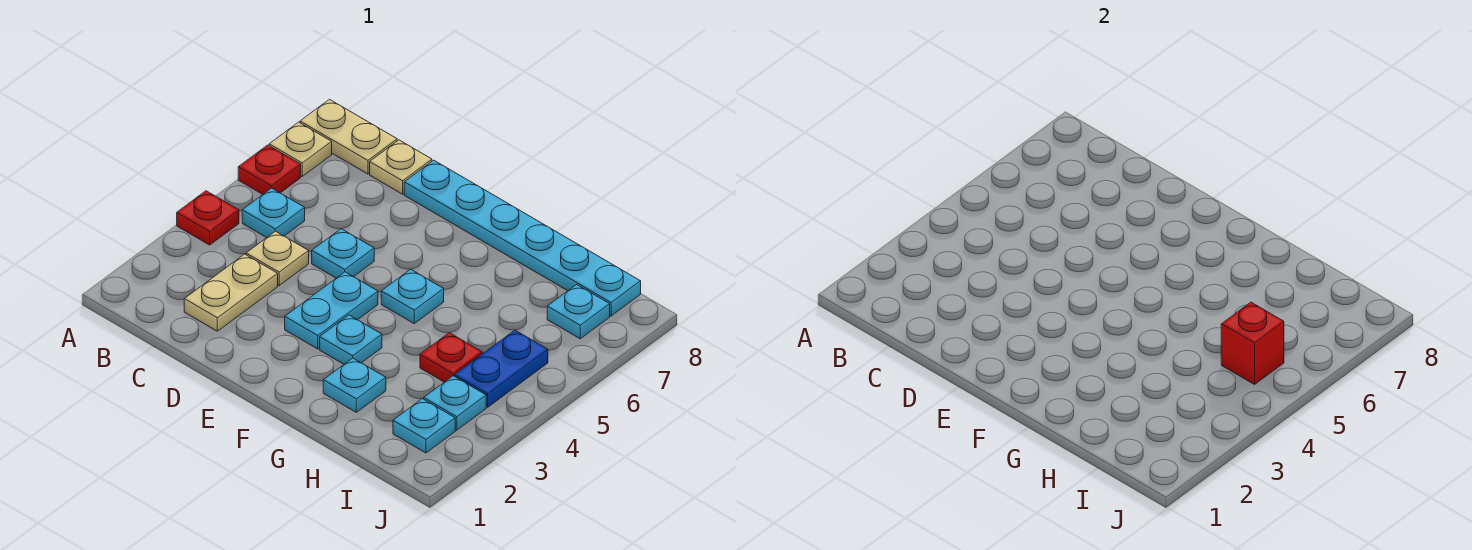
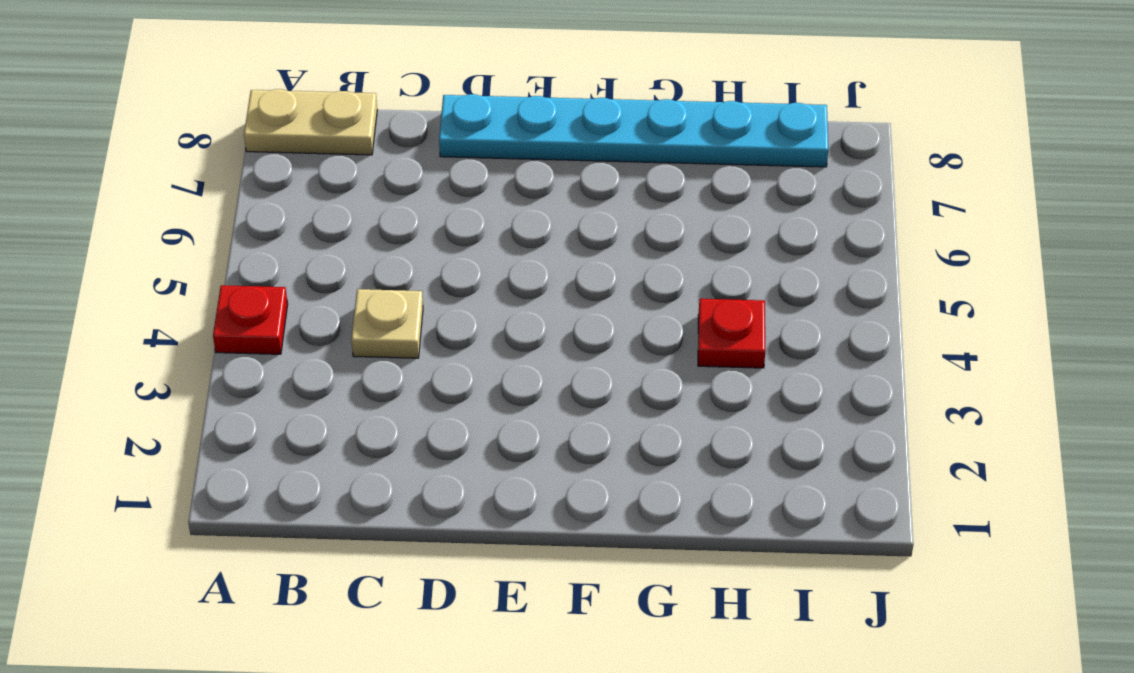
none -> red plate A6 level 1
none -> tan plate A7 level 1
none -> cyan plate B5 level 1

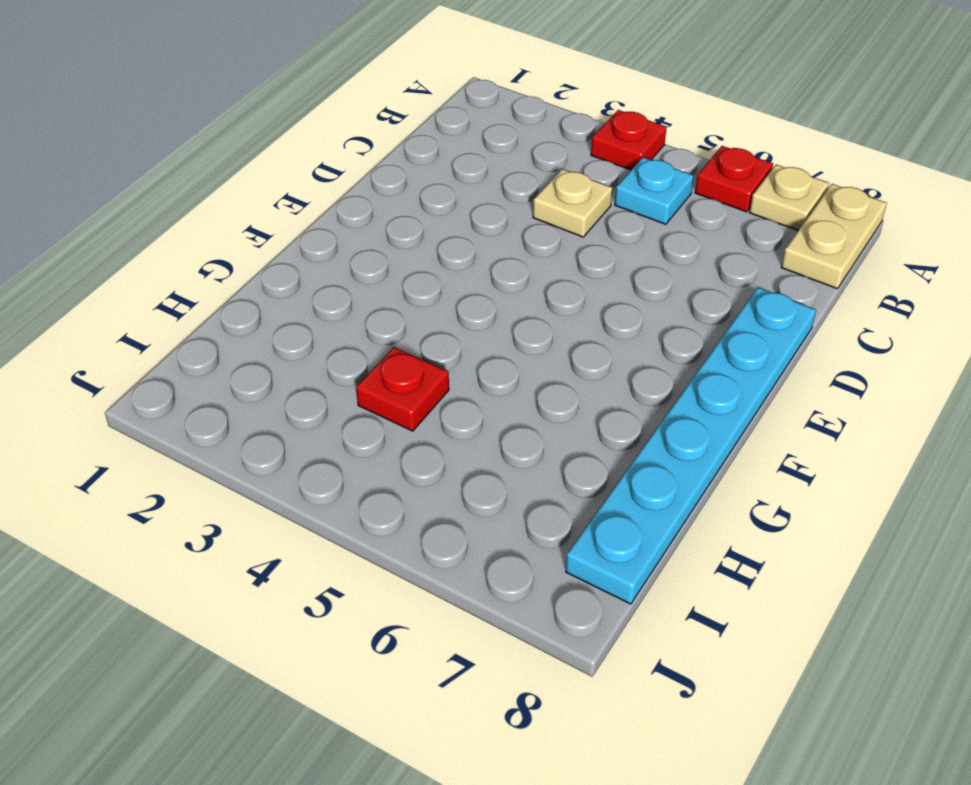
none -> tan plate C2:C3 level 1
none -> tan plate C8 level 1
none -> cyan plate D5 level 1

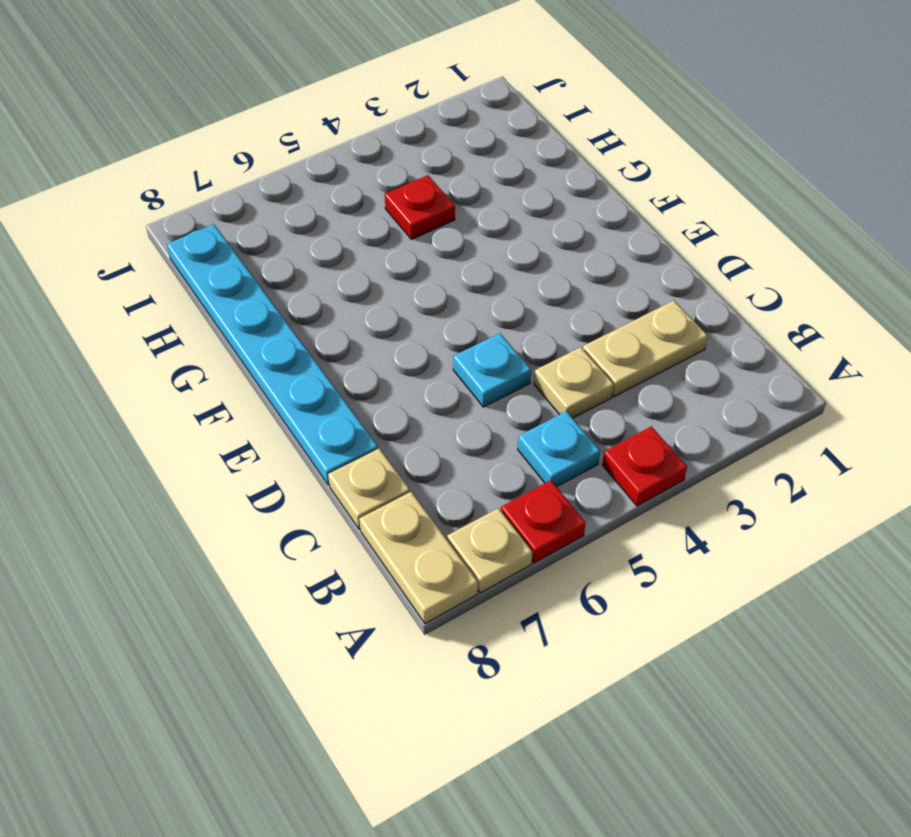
none -> cyan plate E3:E4 level 1
none -> cyan plate F3 level 1
none -> cyan plate F5 level 1

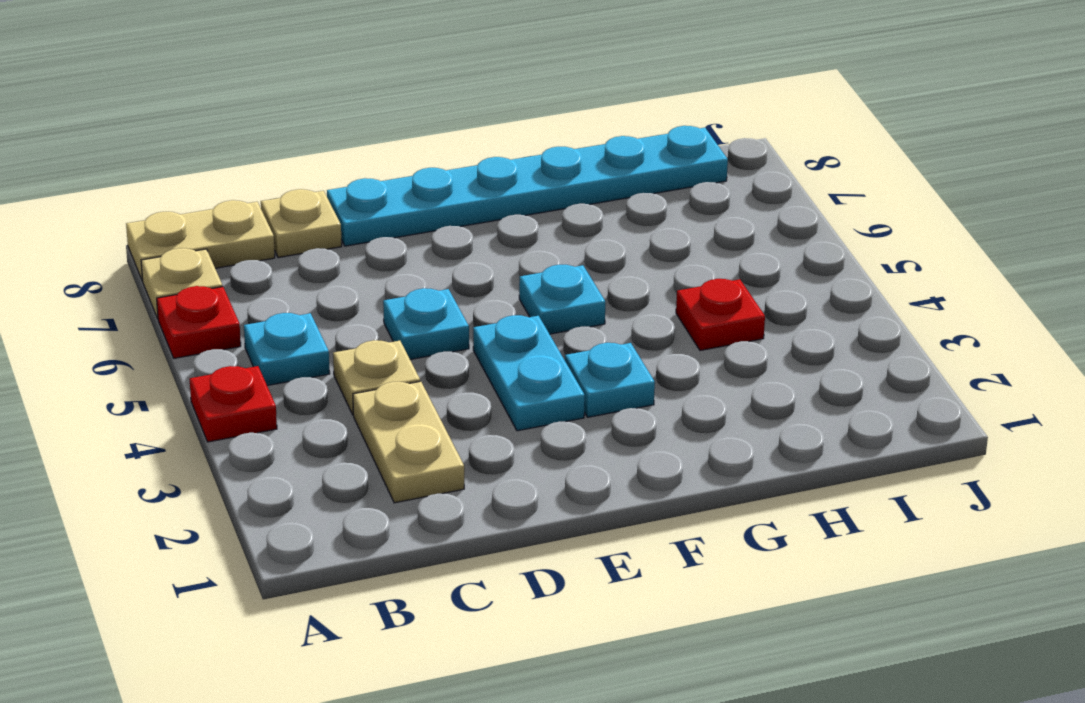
none -> cyan plate G2 level 1
none -> cyan plate I2 level 1
none -> cyan plate I3 level 1

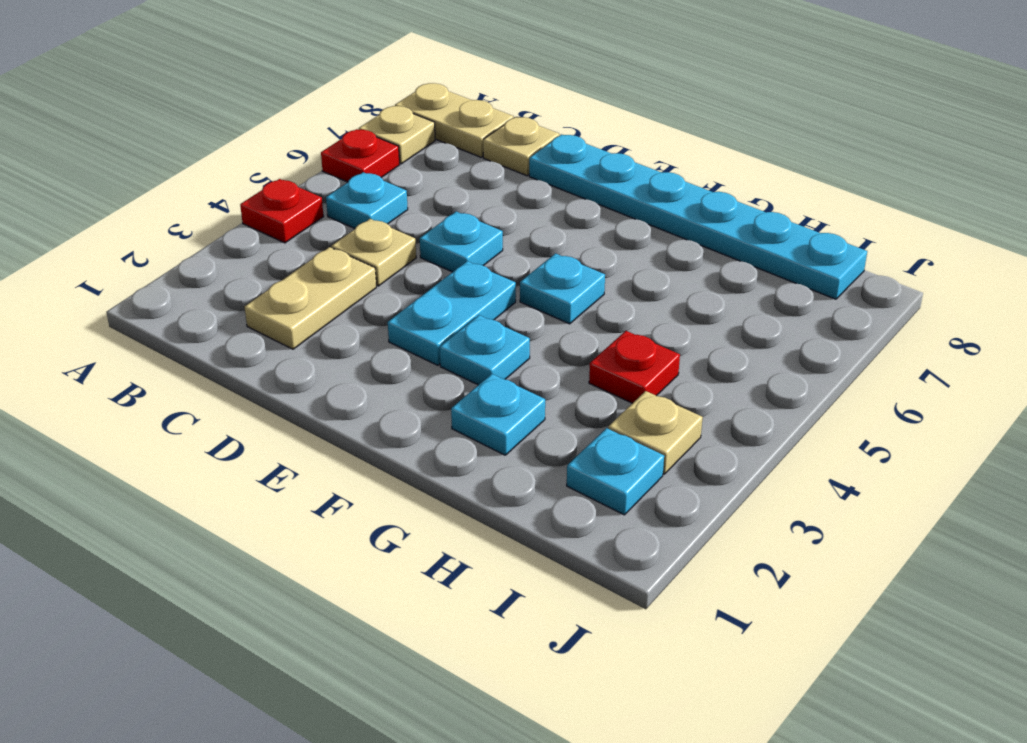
tan plate I3 level 1 -> cyan plate I3 level 1
none -> blue plate I4:I5 level 1
none -> cyan plate I7 level 1
none -> red brick I5 level 2

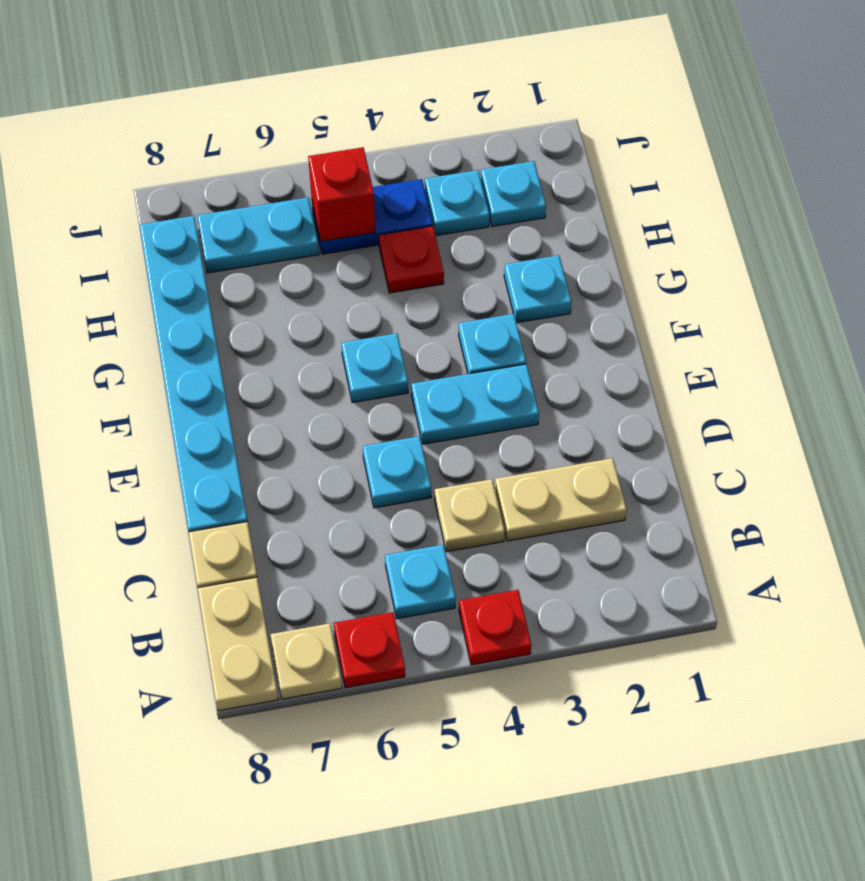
cyan plate I6:I7 level 1 -> cyan plate I7 level 1

